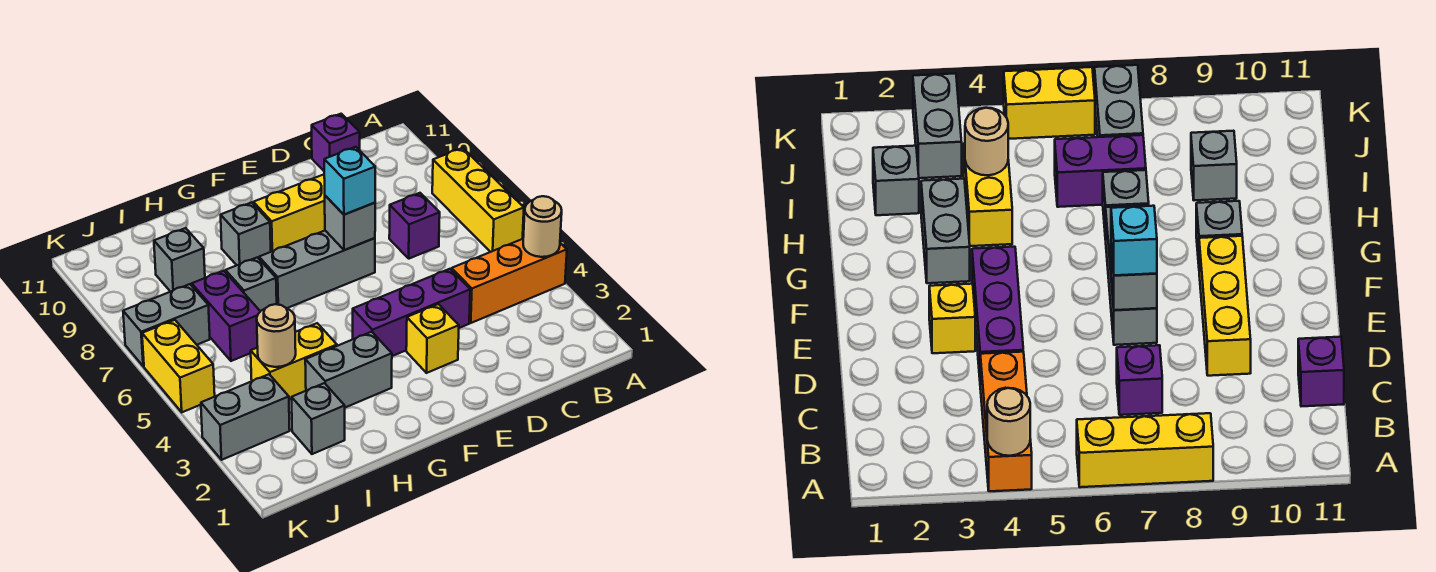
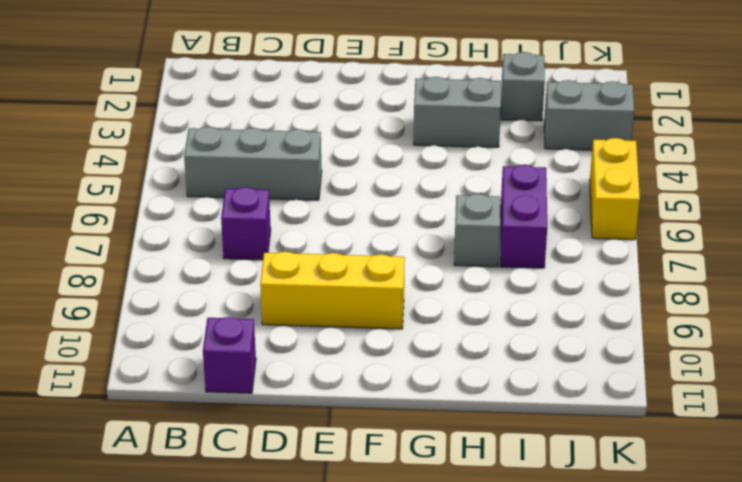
grey brick B5:D5 level 1 -> grey brick E7:G7 level 1
none -> orange brick A4:C4 level 1
none -> yellow brick A6:A8 level 1
none -> purple brick D4:F4 level 1

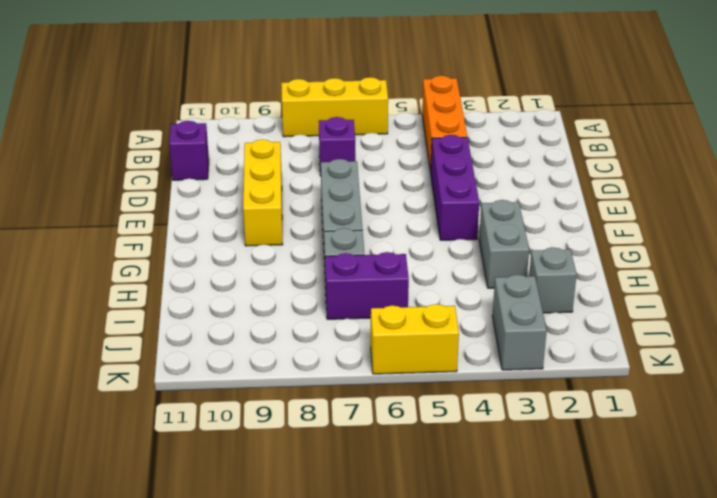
none -> yellow brick E3 level 1
none -> grey brick G9 level 1
none -> yellow brick H4:I4 level 1

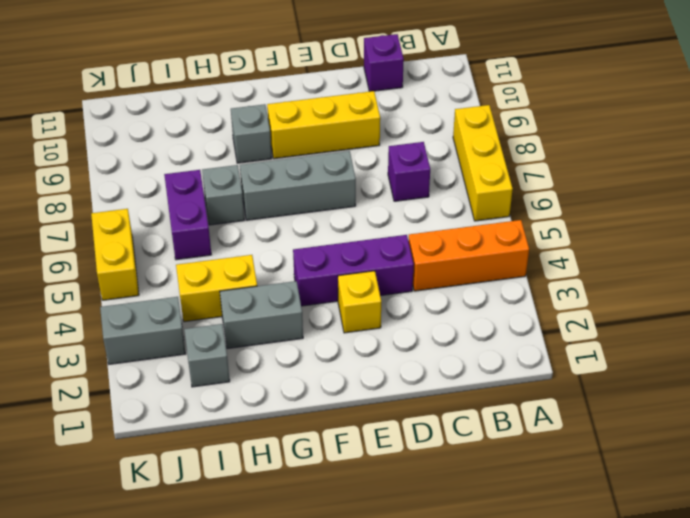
none -> grey brick I9 level 1
none -> grey brick J7:K7 level 1
none -> tan round brick A4 level 2

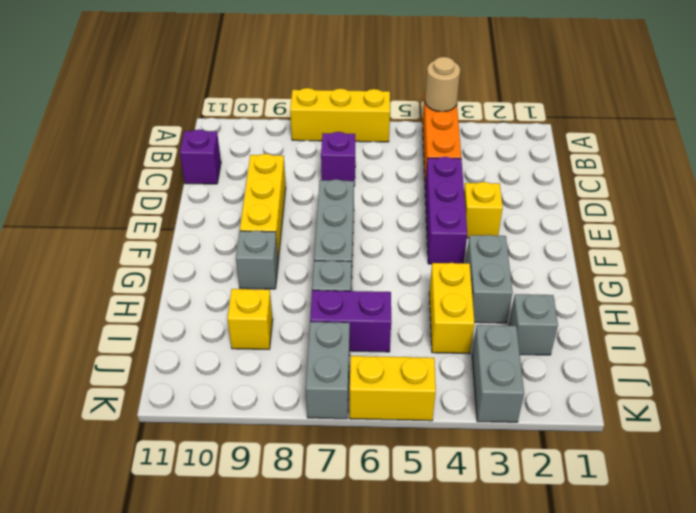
yellow brick I9 level 1 -> grey brick I9 level 1
none -> grey brick E7 level 2
none -> tan round brick I4 level 2
none -> cyan brick E7 level 3

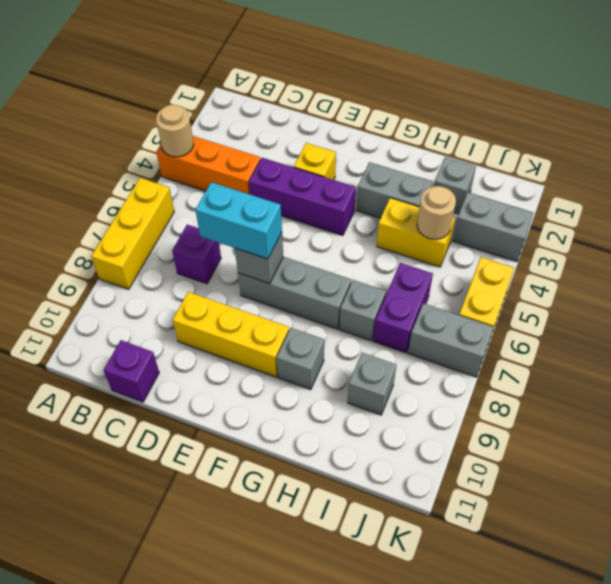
cyan brick D7:E7 level 3 -> cyan brick E7 level 3

